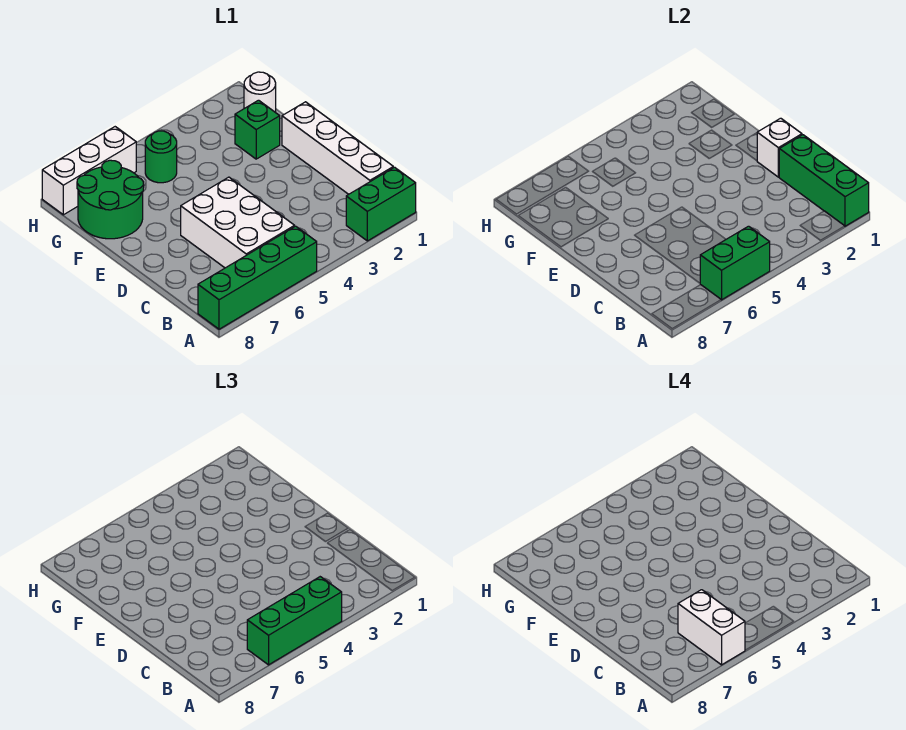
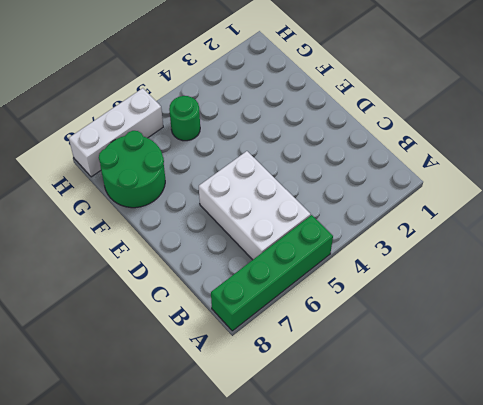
none -> green brick A1:A2 level 1
none -> white brick B1:E1 level 1
none -> green brick F2 level 1

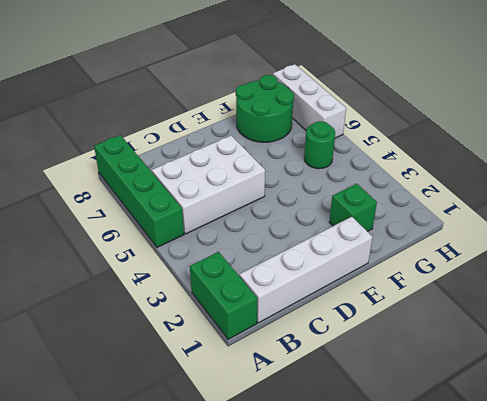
none -> white round brick G1 level 1
none -> green brick A1:C1 level 2
none -> green brick A5:A6 level 2

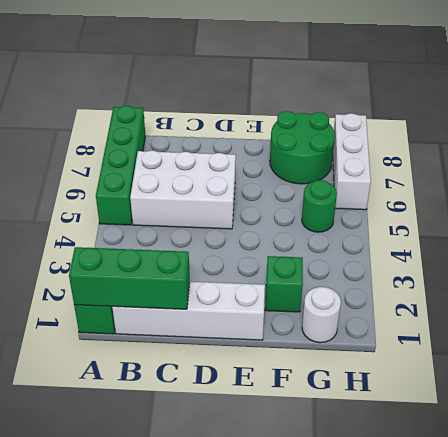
none -> green brick A5:A6 level 2
none -> white brick D1 level 2
none -> green brick A4:A6 level 3

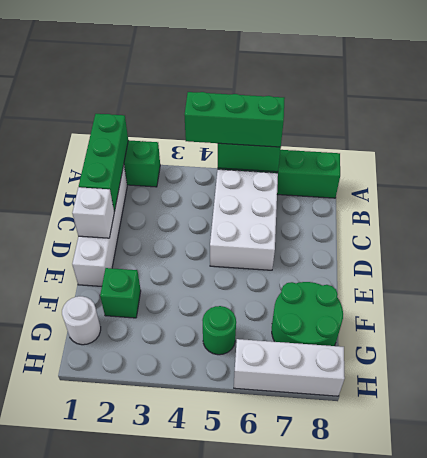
none -> white brick A6:B6 level 4

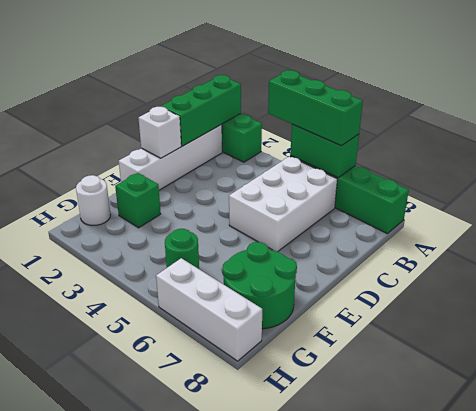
none -> white brick A6:B6 level 4

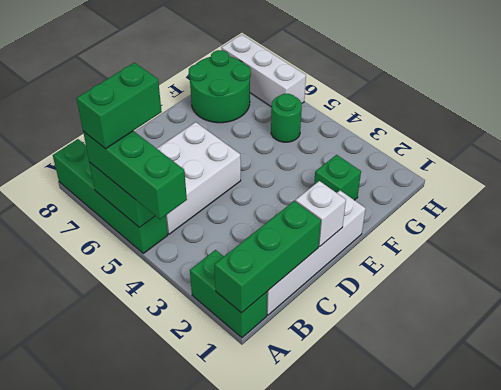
green brick A6:B6 level 4 -> white brick A6:B6 level 4
none -> white round brick G1 level 1

